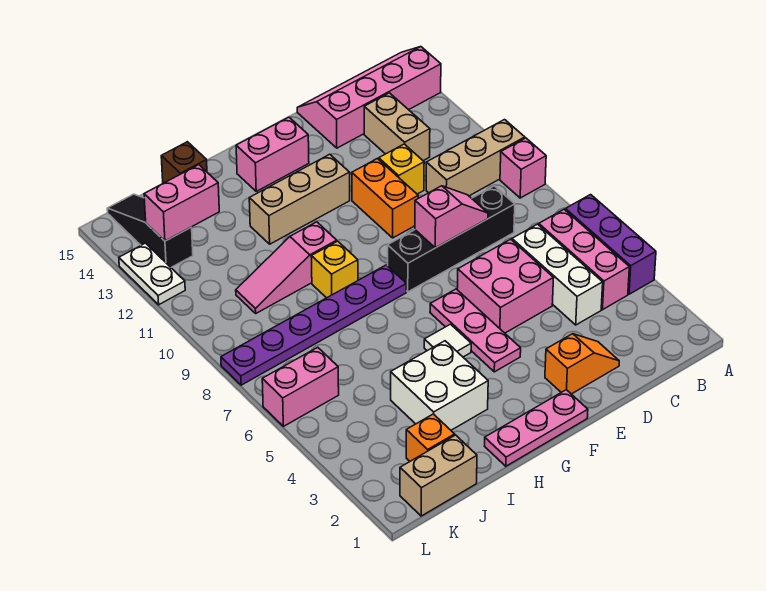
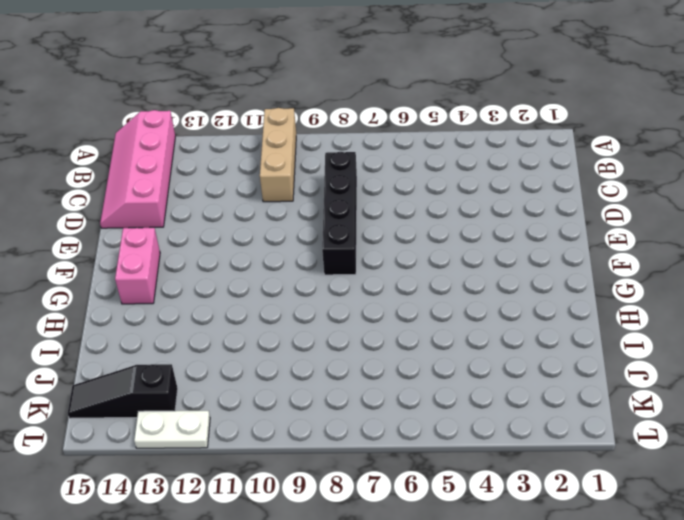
none -> purple brick A4:A6 level 1
none -> pink brick A9 level 1
none -> pink brick B4:B6 level 1

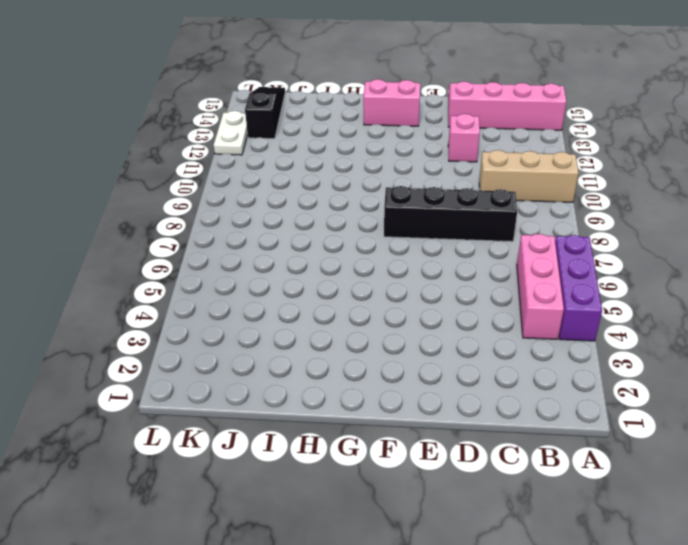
pink brick D12 level 1 -> pink brick A9 level 1
none -> white brick C4:C6 level 1
none -> tan brick C12:C13 level 1
none -> orange slope D2:E2 level 1 top E

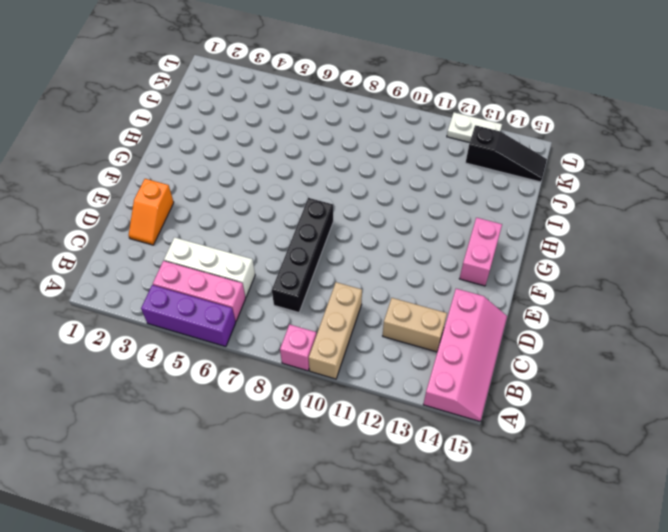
none -> pink brick D5:E6 level 1
none -> yellow brick D11 level 1
none -> orange brick E10:E11 level 1

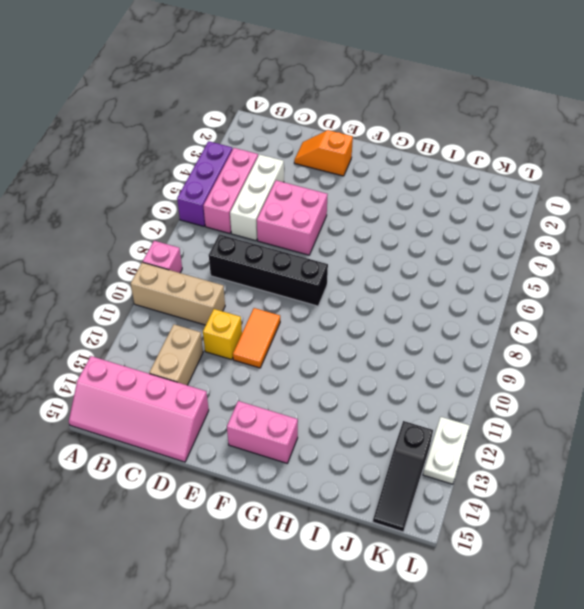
orange tile E10:E11 level 1 -> orange brick E10:E11 level 1
none -> pink plate F1:H1 level 1
none -> pink plate F4:F6 level 1
none -> tan brick F12:H12 level 1

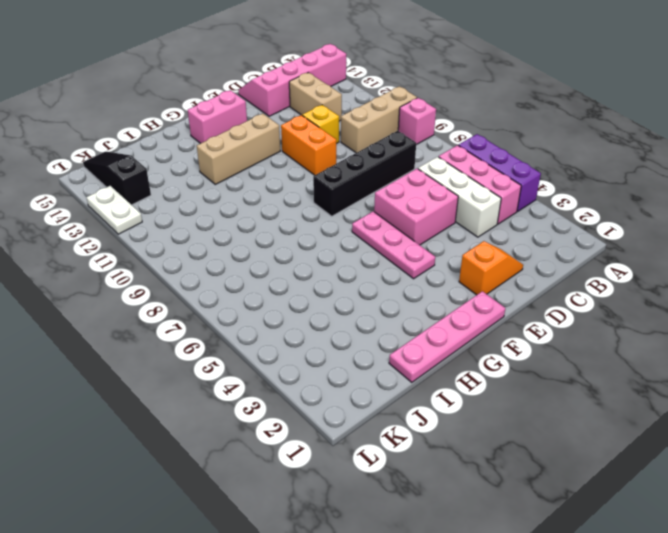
pink plate F1:I1 level 1 -> pink plate F1:H1 level 1
none -> white tile G5 level 1
none -> purple plate G8:L8 level 1
none -> white brick H3:I4 level 1

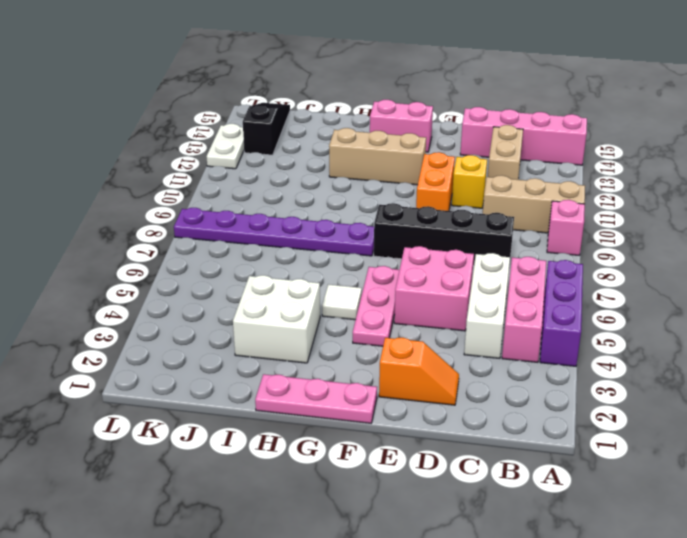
none -> yellow brick H9 level 1
none -> pink slope H10:J10 level 1 top H
none -> brown brick I15 level 1

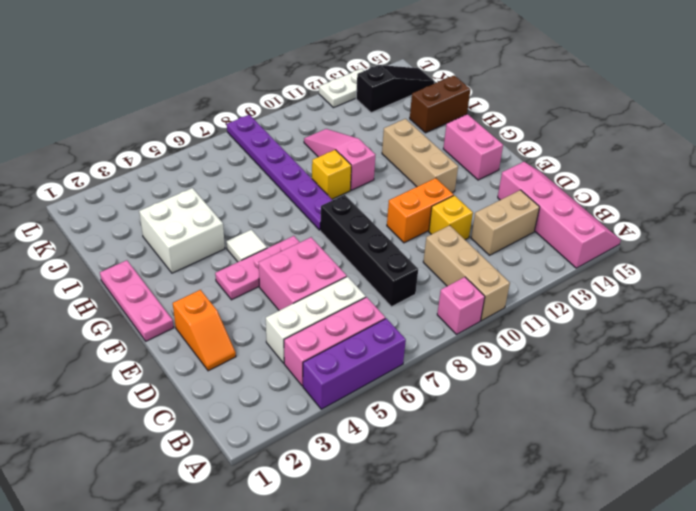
brown brick I14:I15 level 1 -> brown brick I15 level 1
none -> tan brick J1:K1 level 1
none -> orange brick J2 level 1
none -> pink brick K6:L6 level 1

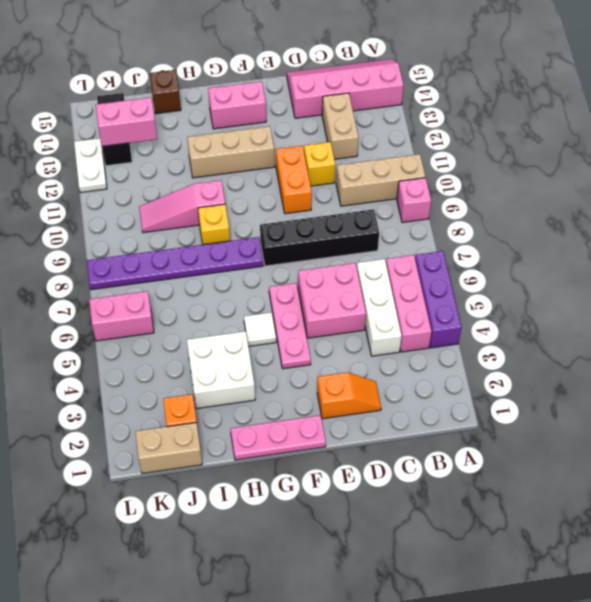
none -> pink slope D8:E8 level 2 top E

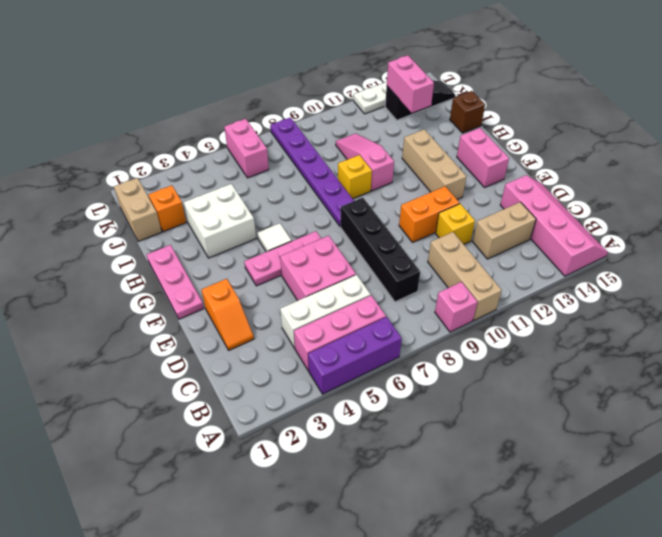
none -> pink slope D8:E8 level 2 top E

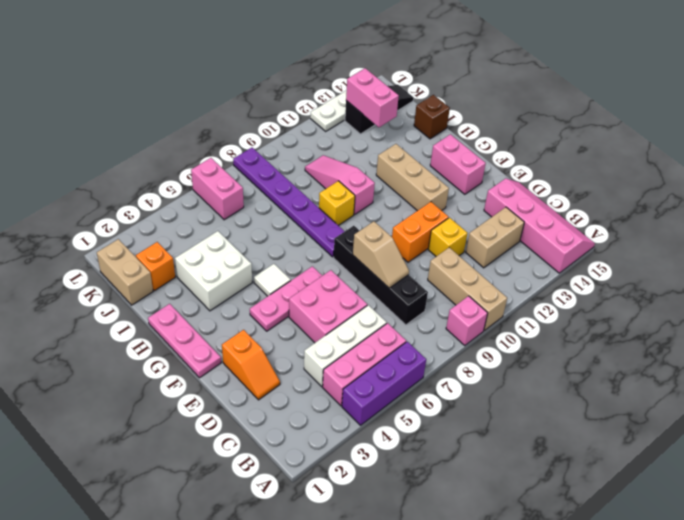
tan slope D8:E8 level 2 top E -> pink slope D8:E8 level 2 top E

